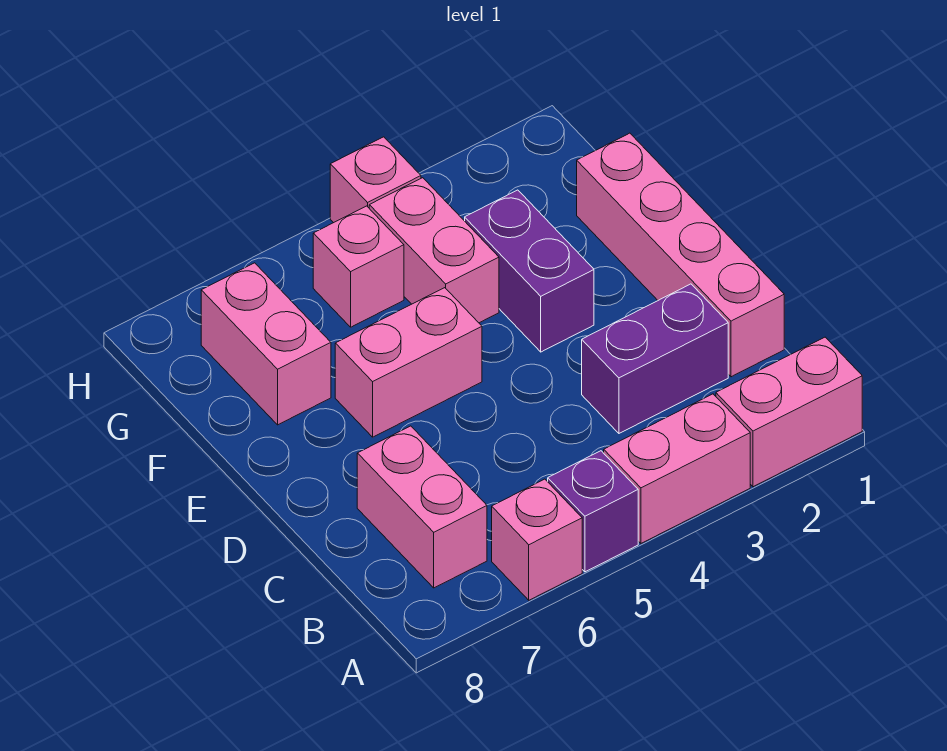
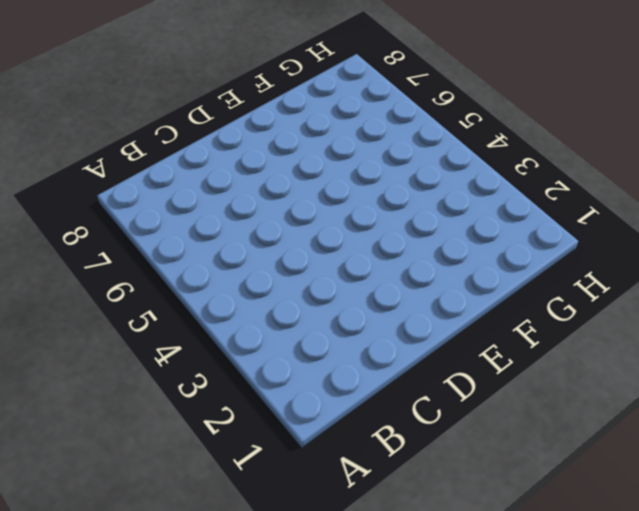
none -> pink brick A1:A2 level 1
none -> pink brick A3:A4 level 1
none -> purple brick A5 level 1

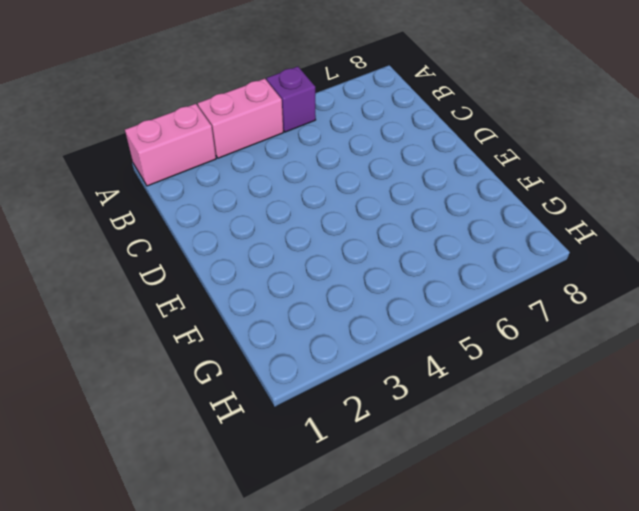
none -> pink brick A6 level 1
none -> pink brick B7:C7 level 1
none -> pink brick C1:F1 level 1

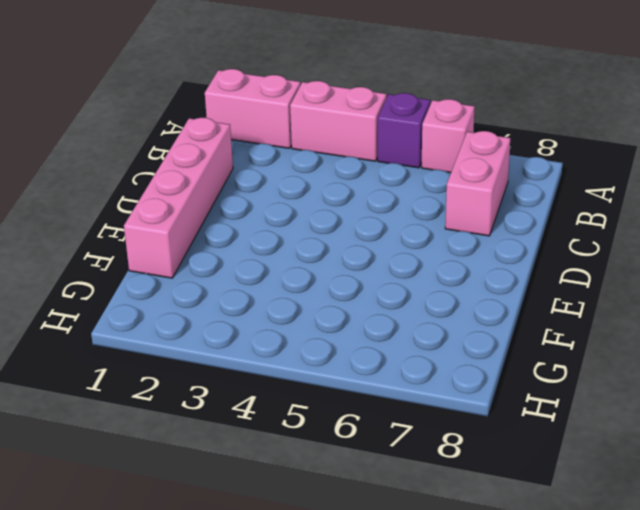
none -> purple brick C2:C3 level 1
none -> purple brick E3:F3 level 1
none -> pink brick E5:E6 level 1

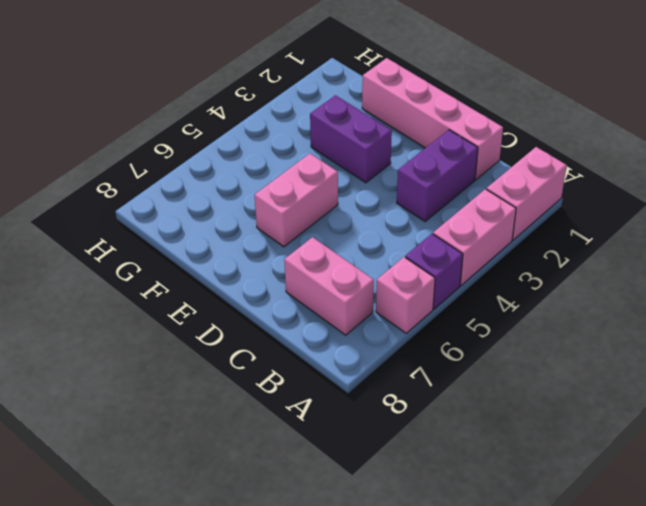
none -> pink brick F4:G4 level 1
none -> pink brick F7:G7 level 1
none -> pink brick G5 level 1

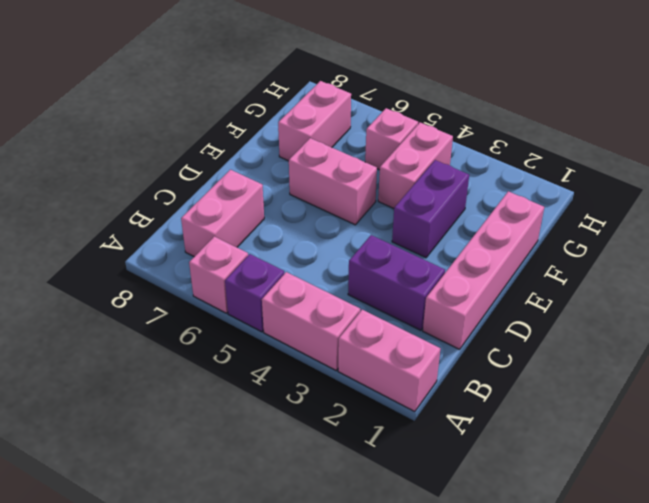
none -> pink brick H4 level 1

